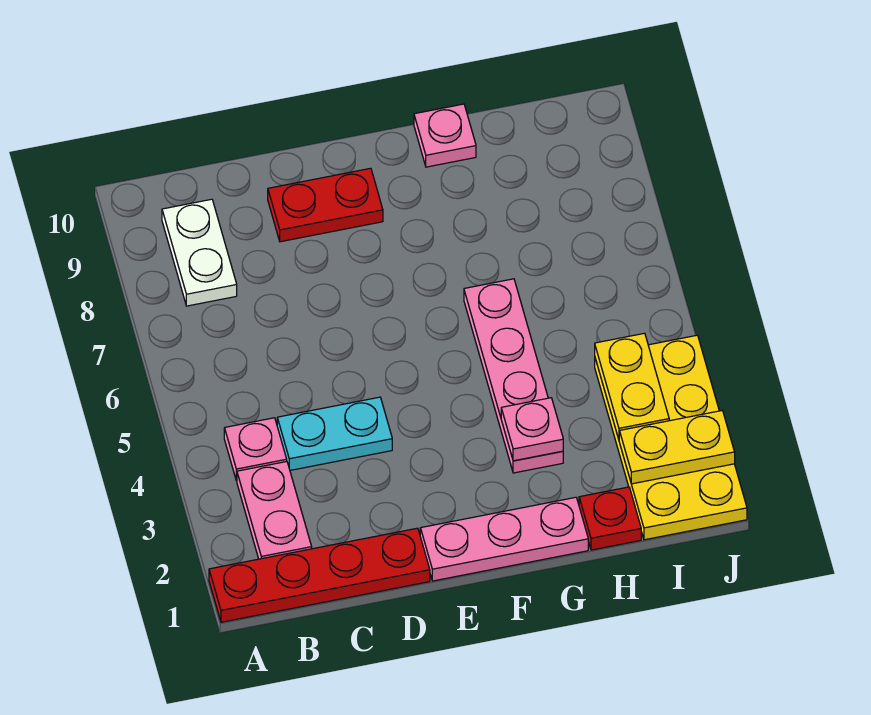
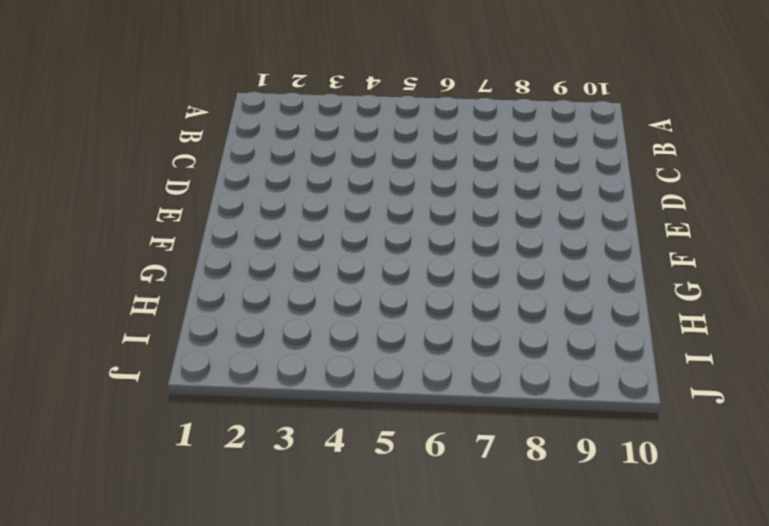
none -> red plate A1:D1 level 1
none -> pink plate B2:B3 level 1
none -> pink plate B4 level 1

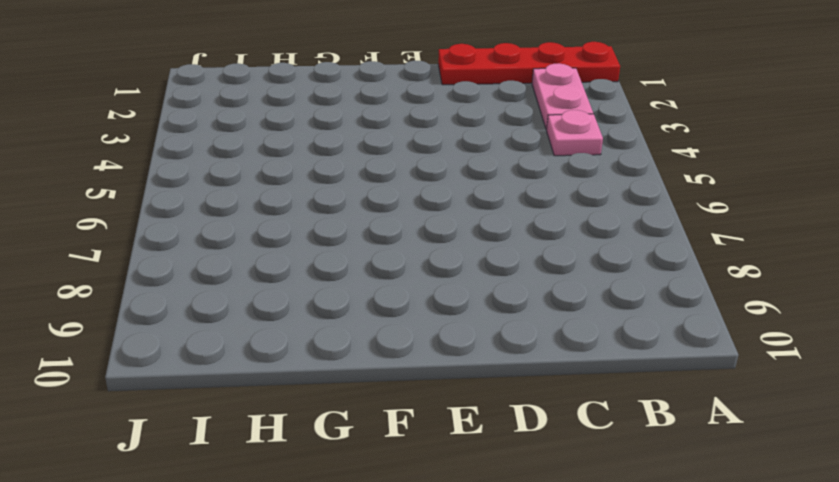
none -> white plate B8:B9 level 1
none -> cyan plate C4:D4 level 1
none -> red plate D9:E9 level 1

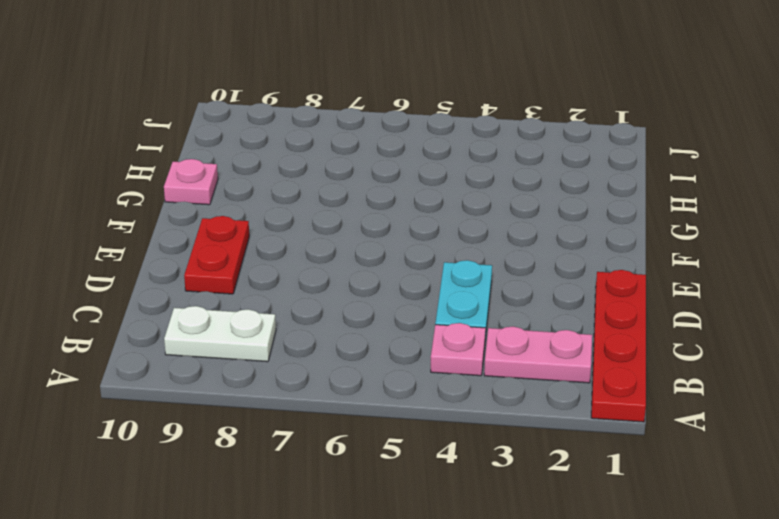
none -> pink plate E1:G1 level 1
none -> pink plate G3:G6 level 1
none -> red plate H1 level 1

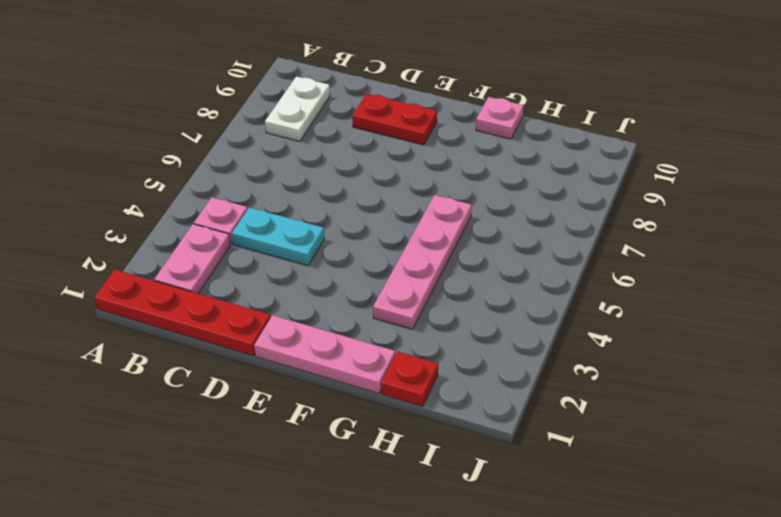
none -> yellow plate I1:J4 level 1
none -> pink plate G3 level 2
none -> yellow plate I2:J2 level 2

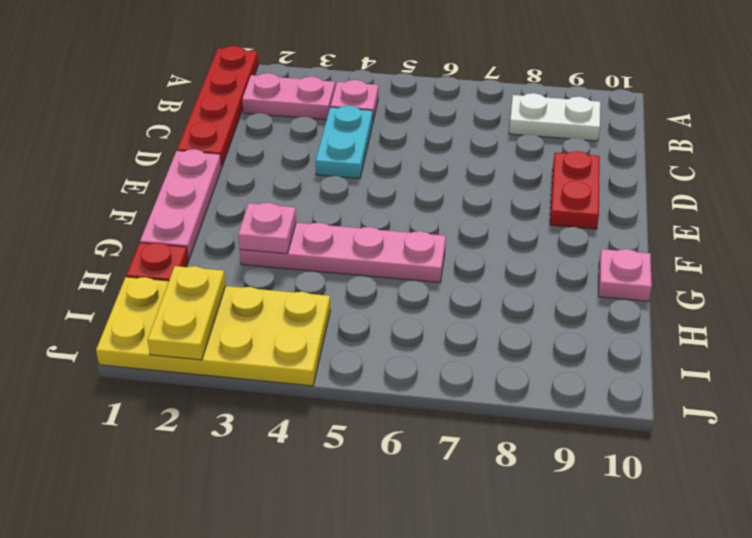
none -> yellow plate I3:I4 level 2

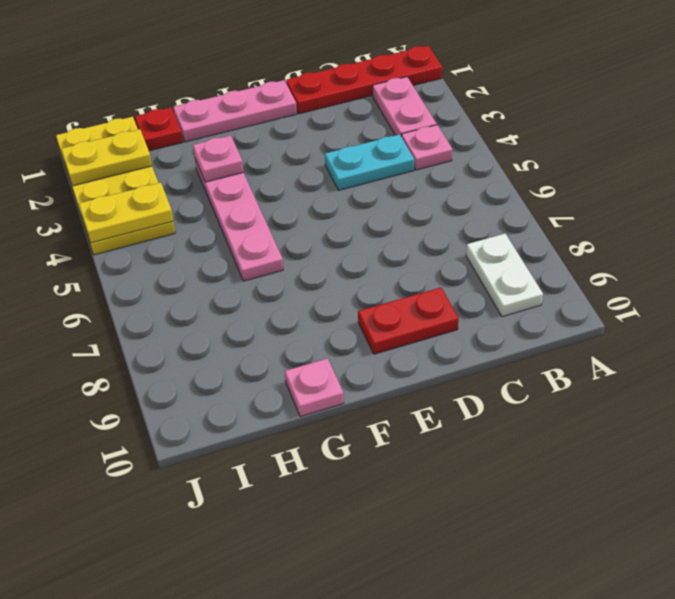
yellow plate I4:J4 level 2 -> yellow plate I3:I4 level 2

